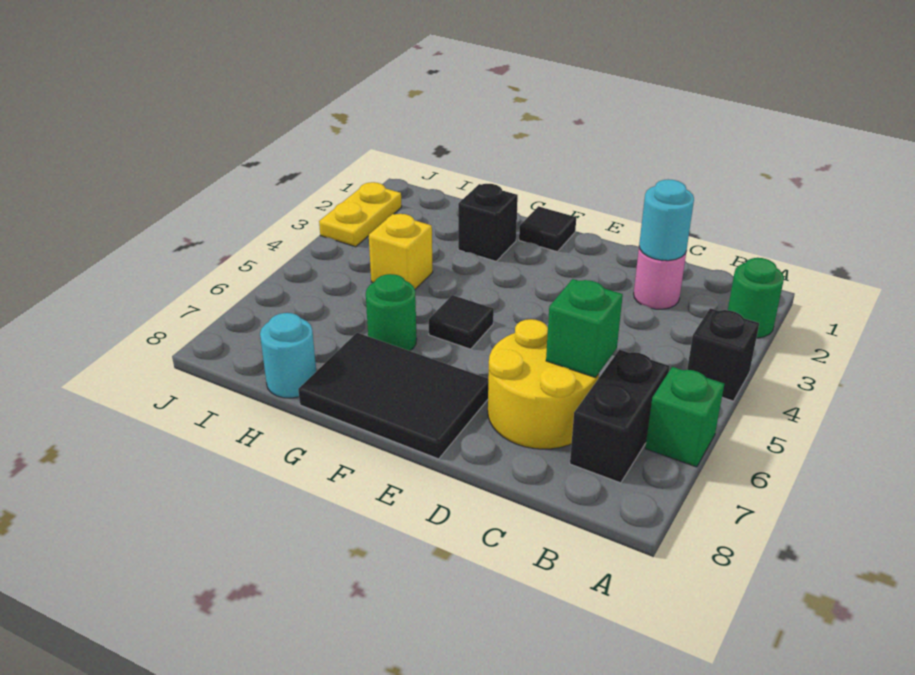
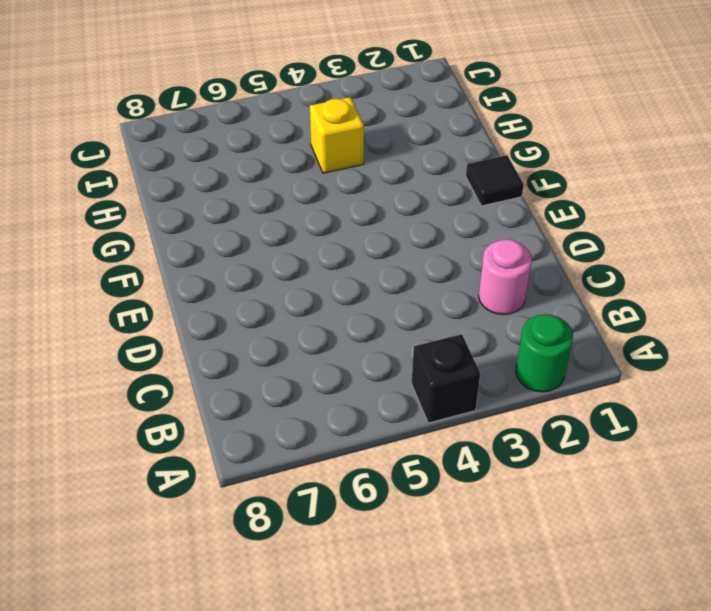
none -> green brick A6 level 1
none -> black brick B6:B7 level 1
none -> yellow round brick C6:D7 level 1

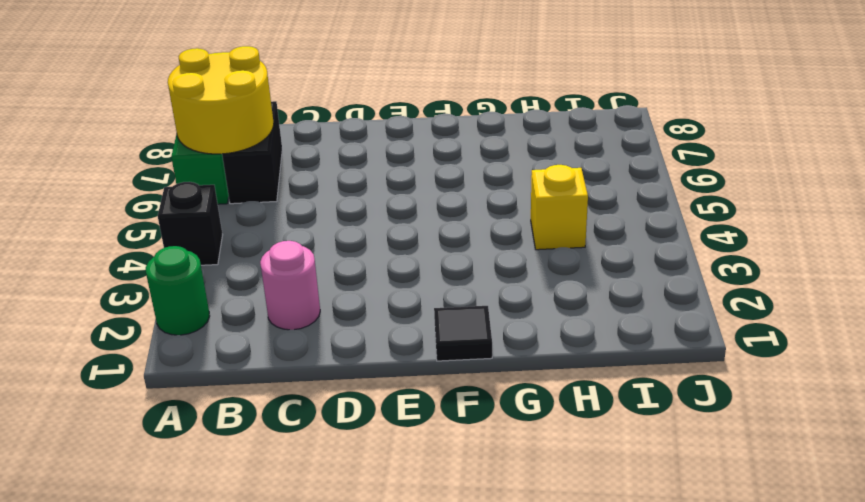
yellow round brick A6:B7 level 2 -> yellow round brick C6:D7 level 1
none -> black tile E7:G8 level 1
none -> black tile F5 level 1
none -> black brick G2 level 1

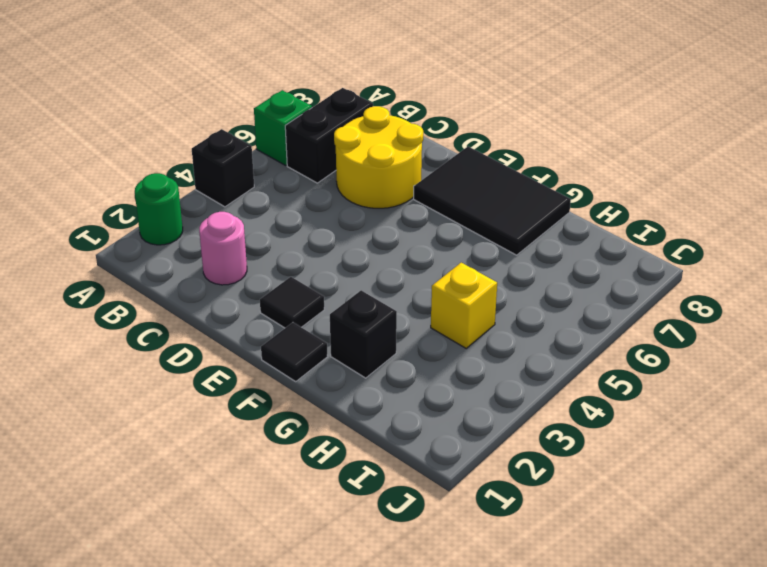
black tile E2 level 1 -> black tile F5 level 1
none -> green round brick G6 level 1
none -> cyan round brick H8 level 1
none -> yellow plate J2:J3 level 1

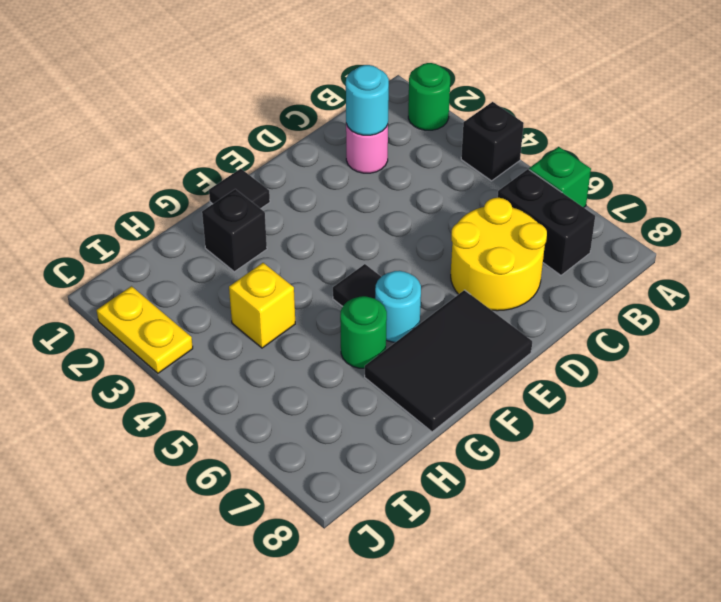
cyan round brick F6 level 1 -> cyan round brick H8 level 1
none -> green brick C6 level 2

